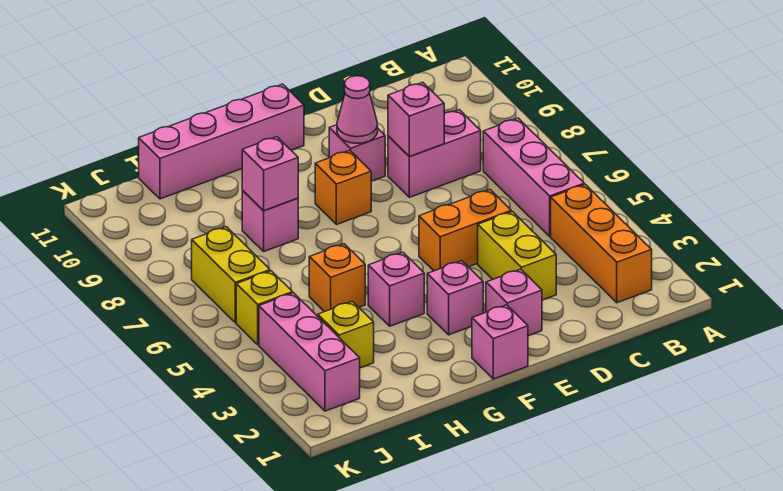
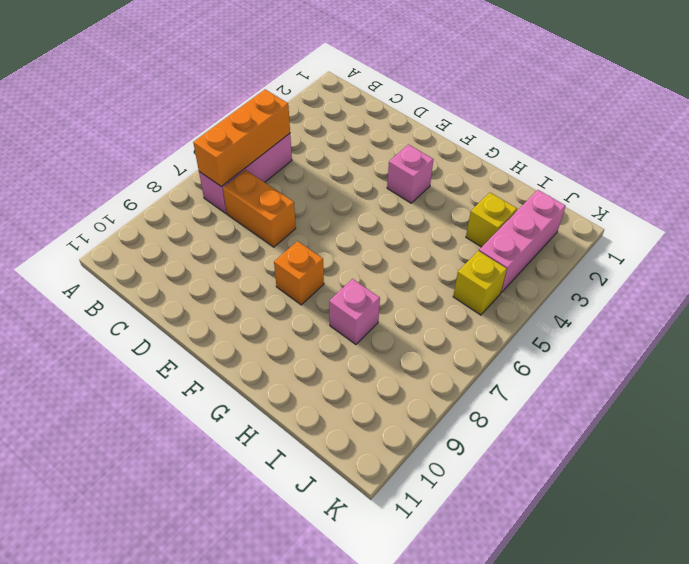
orange brick B5:B7 level 2 -> orange brick B2:B4 level 1
orange brick C7:D7 level 1 -> orange brick D5:E5 level 1
none -> pink brick C8:D8 level 1
none -> yellow brick D3:D4 level 1
none -> pink brick E2 level 1

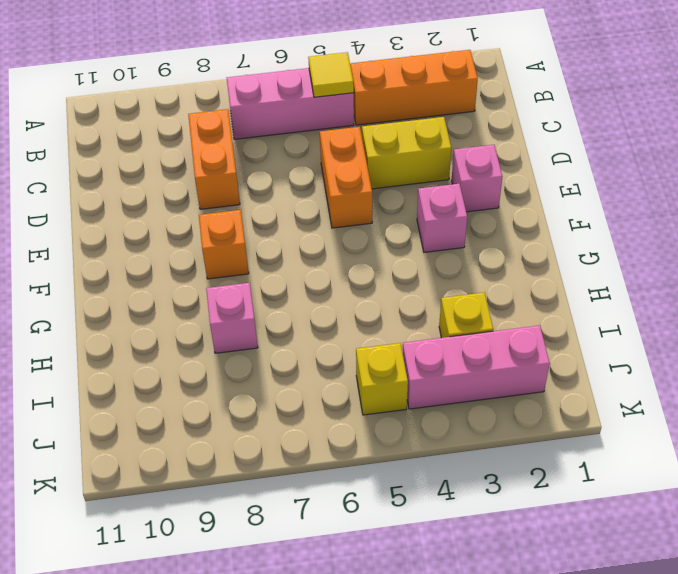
yellow tile B5 level 2 -> none
orange brick C8:D8 level 1 -> pink brick C8:D8 level 1
none -> pink brick E9 level 1
none -> pink brick F1 level 1
none -> pink brick F11:I11 level 1

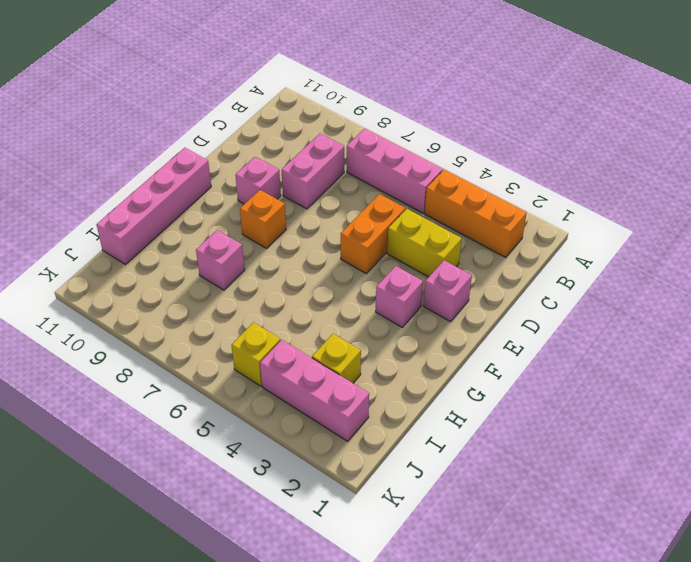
none -> pink brick F1 level 1
none -> pink brick G4 level 1
none -> orange brick H5 level 1

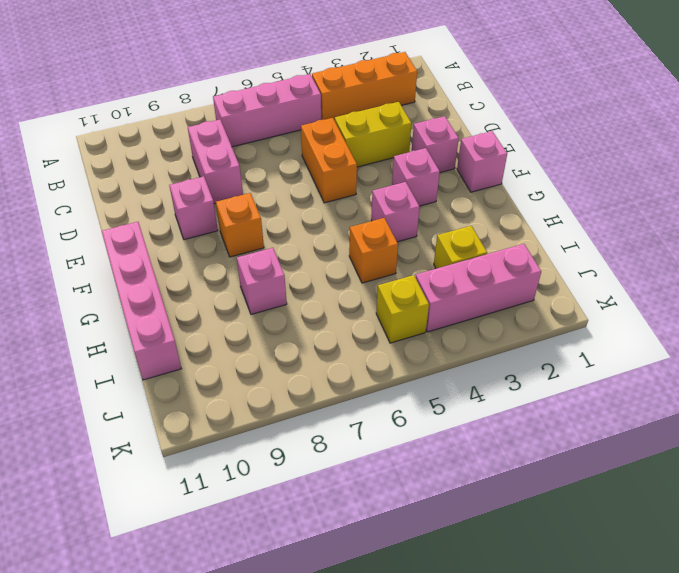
none -> yellow brick J6:J7 level 1
none -> pink brick D8 level 2
none -> pink cone E9 level 2

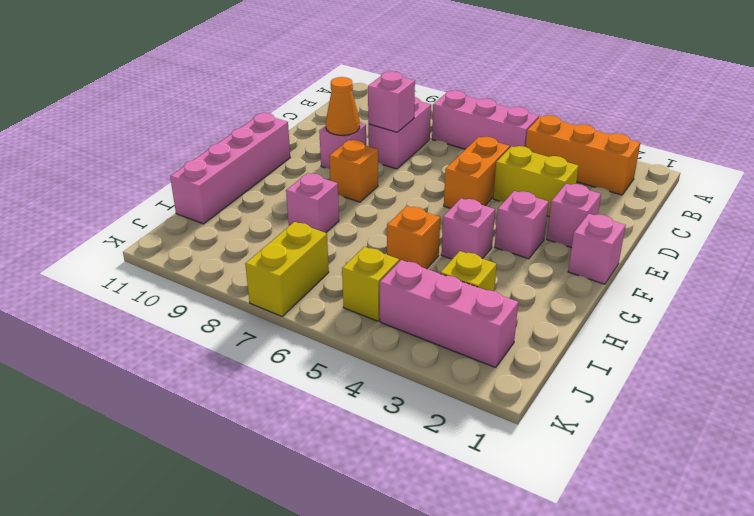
orange cone E9 level 2 -> pink cone E9 level 2
yellow brick J7:K7 level 1 -> yellow brick J6:J7 level 1
none -> pink brick H8 level 2

